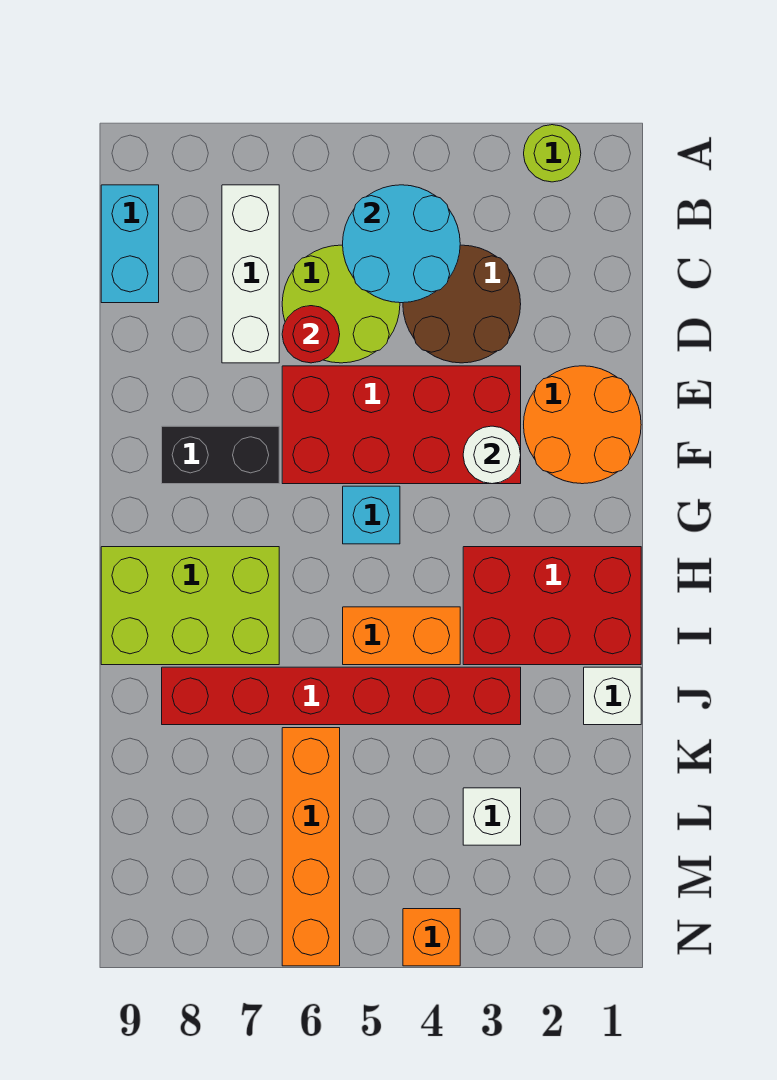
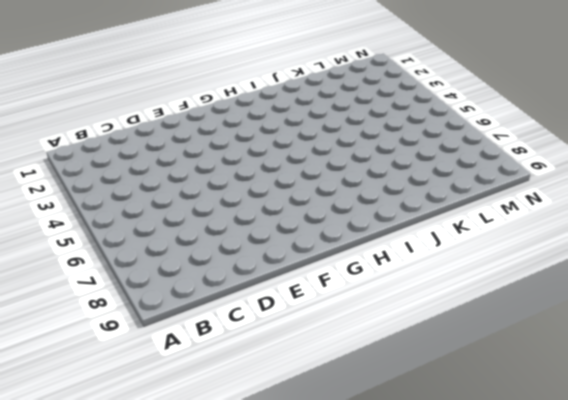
none -> lime round brick A2 level 1
none -> white brick B7:D7 level 1
none -> cyan brick B9:C9 level 1

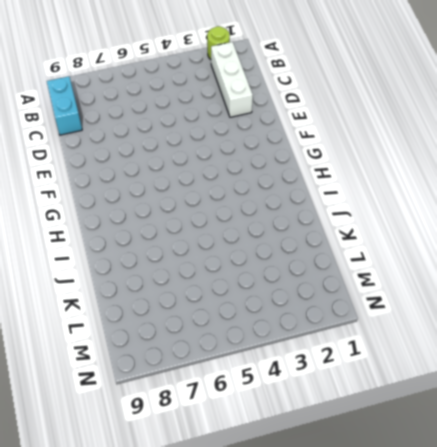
white brick B2:D2 level 1 -> white brick B7:D7 level 1
none -> brown round brick C3:D4 level 1
none -> lime round brick C5:D6 level 1
none -> orange round brick E1:F2 level 1

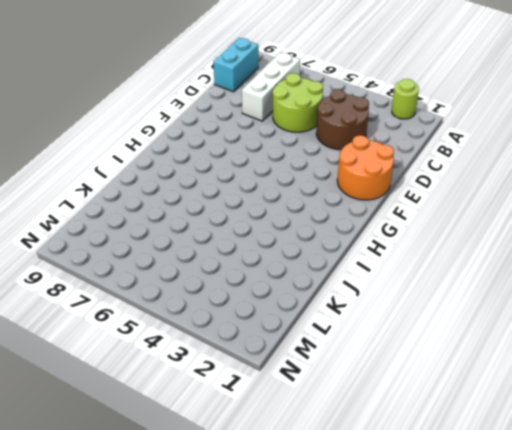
none -> red brick E3:F6 level 1
none -> black brick F7:F8 level 1
none -> cyan brick G5 level 1

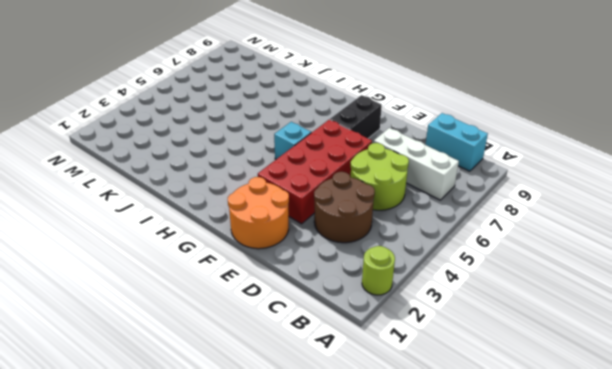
none -> red brick H1:I3 level 1
none -> lime brick H7:I9 level 1
none -> orange brick I4:I5 level 1

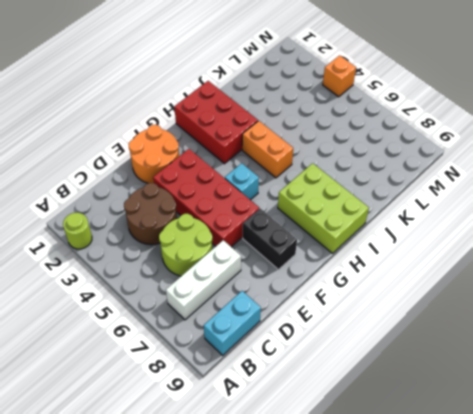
none -> white brick J1 level 1
none -> red brick J3:J8 level 1
none -> orange brick K6:N6 level 1

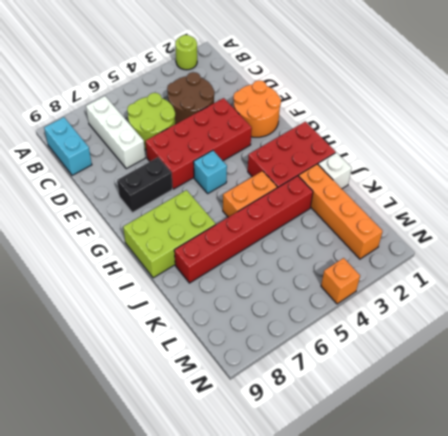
orange brick J2:M2 level 1 -> orange brick K6:N6 level 1
none -> white brick L3 level 1
none -> cyan round brick B4:C5 level 2
none -> red round brick D6 level 2

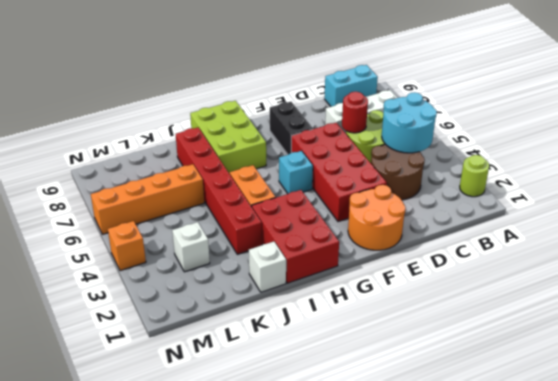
none -> white round brick F3 level 2

